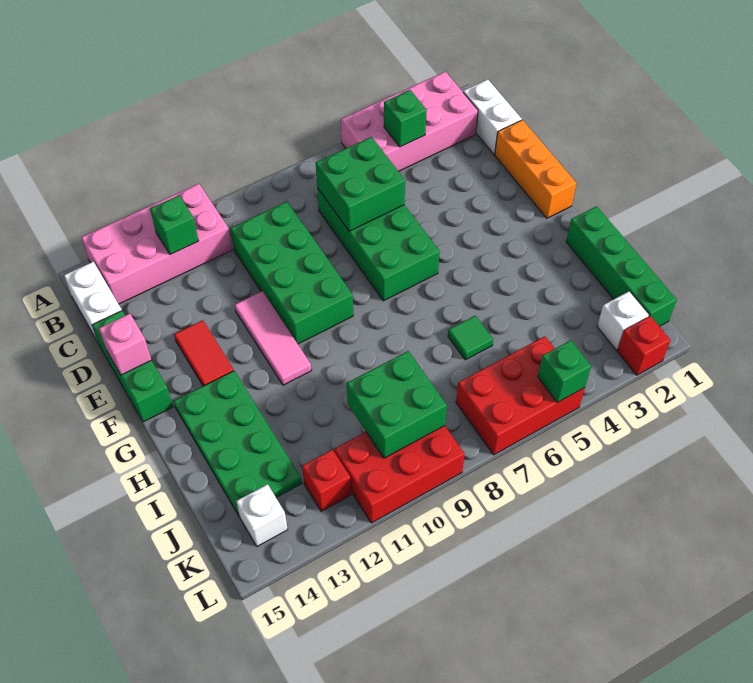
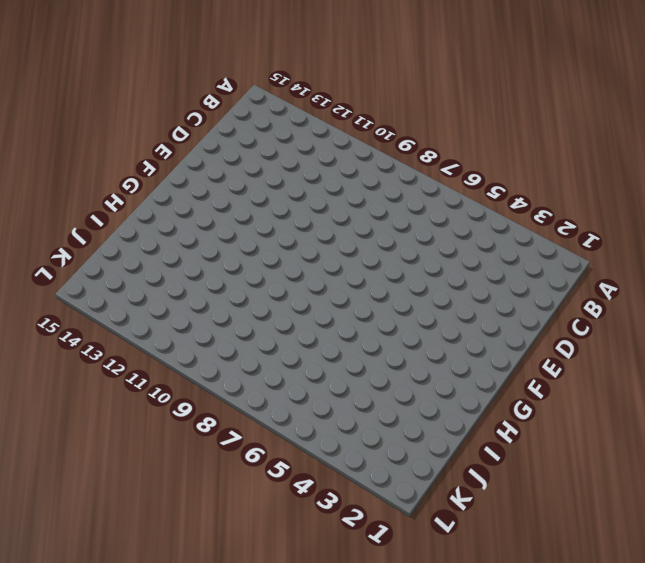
none -> pink brick A2:B5 level 1
none -> pink brick A11:B14 level 1
none -> white brick B1:C1 level 1

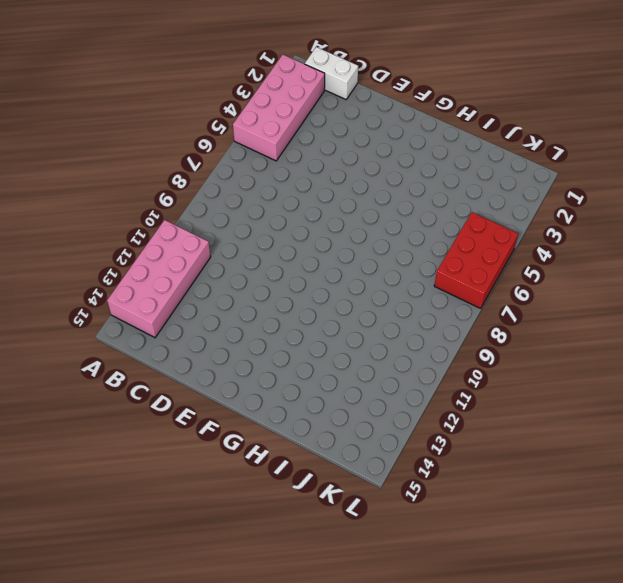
none -> white brick B15:C15 level 1
none -> green brick C6:F7 level 1
none -> green brick C9:F10 level 1

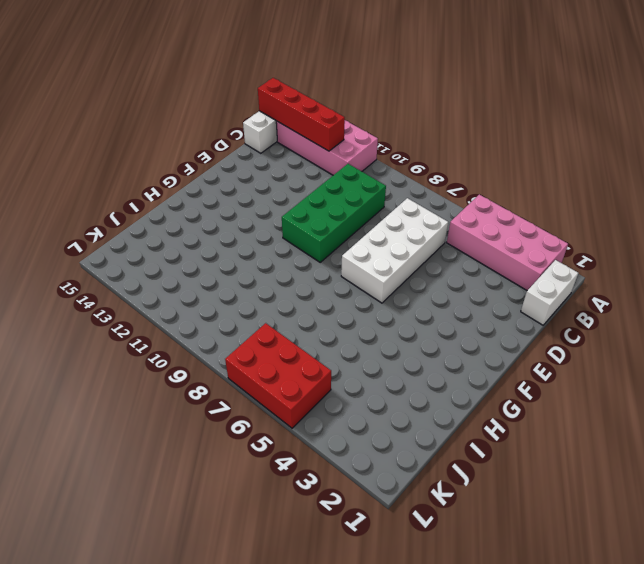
red brick B12:B15 level 2 -> green brick B12 level 2
white brick C6:F7 level 1 -> green brick C6:F7 level 1
none -> orange brick D1:F1 level 1
none -> green brick D15:F15 level 1
none -> pink tile E11:G11 level 1

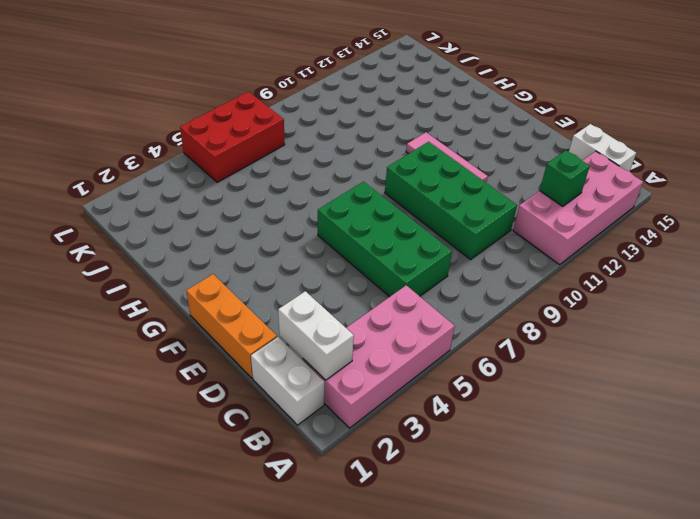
white brick B2:C2 level 2 -> none
none -> green brick D15:F15 level 1
none -> red tile E13:F13 level 1
none -> green plate G13:J14 level 1

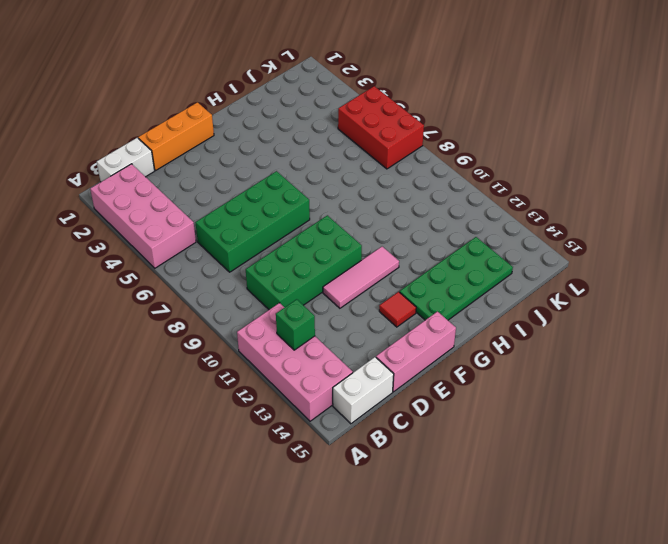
pink brick D15:F15 level 1 -> green brick D15:F15 level 1
red tile F13 level 1 -> red tile E13:F13 level 1
none -> green brick H1:K1 level 1
none -> green tile I6 level 1
none -> white brick K2 level 1

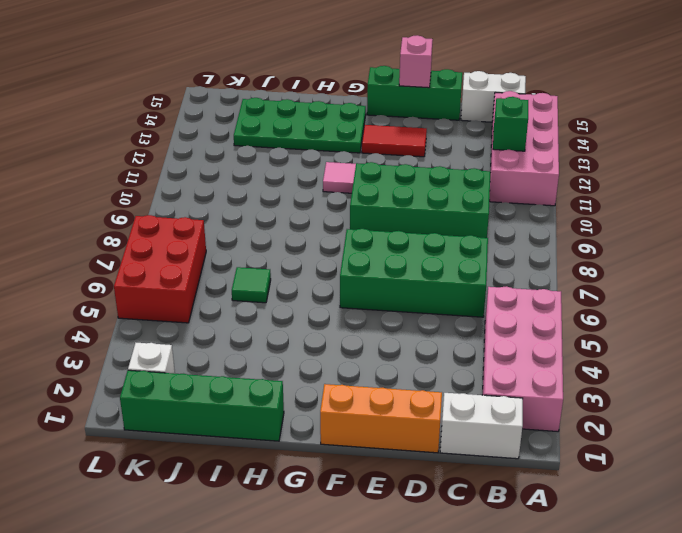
none -> red brick K9:L11 level 1
none -> red brick K12 level 1
none -> white brick K14 level 1

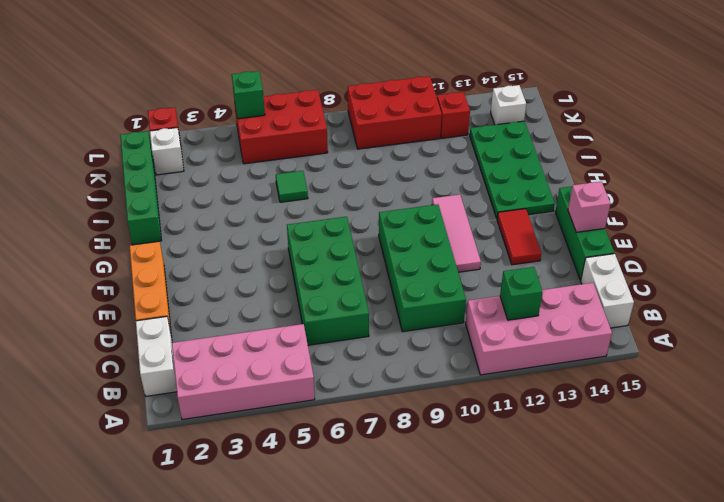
none -> green brick B4 level 2
none -> green brick C6:D7 level 2
none -> green brick J9:K10 level 2

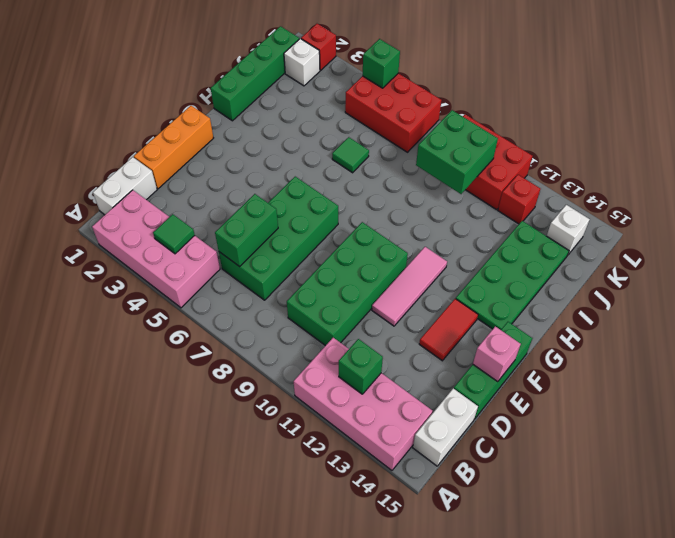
green tile B4 level 2 -> green brick B4 level 2
green brick C6:D6 level 2 -> green brick C6:D7 level 2

